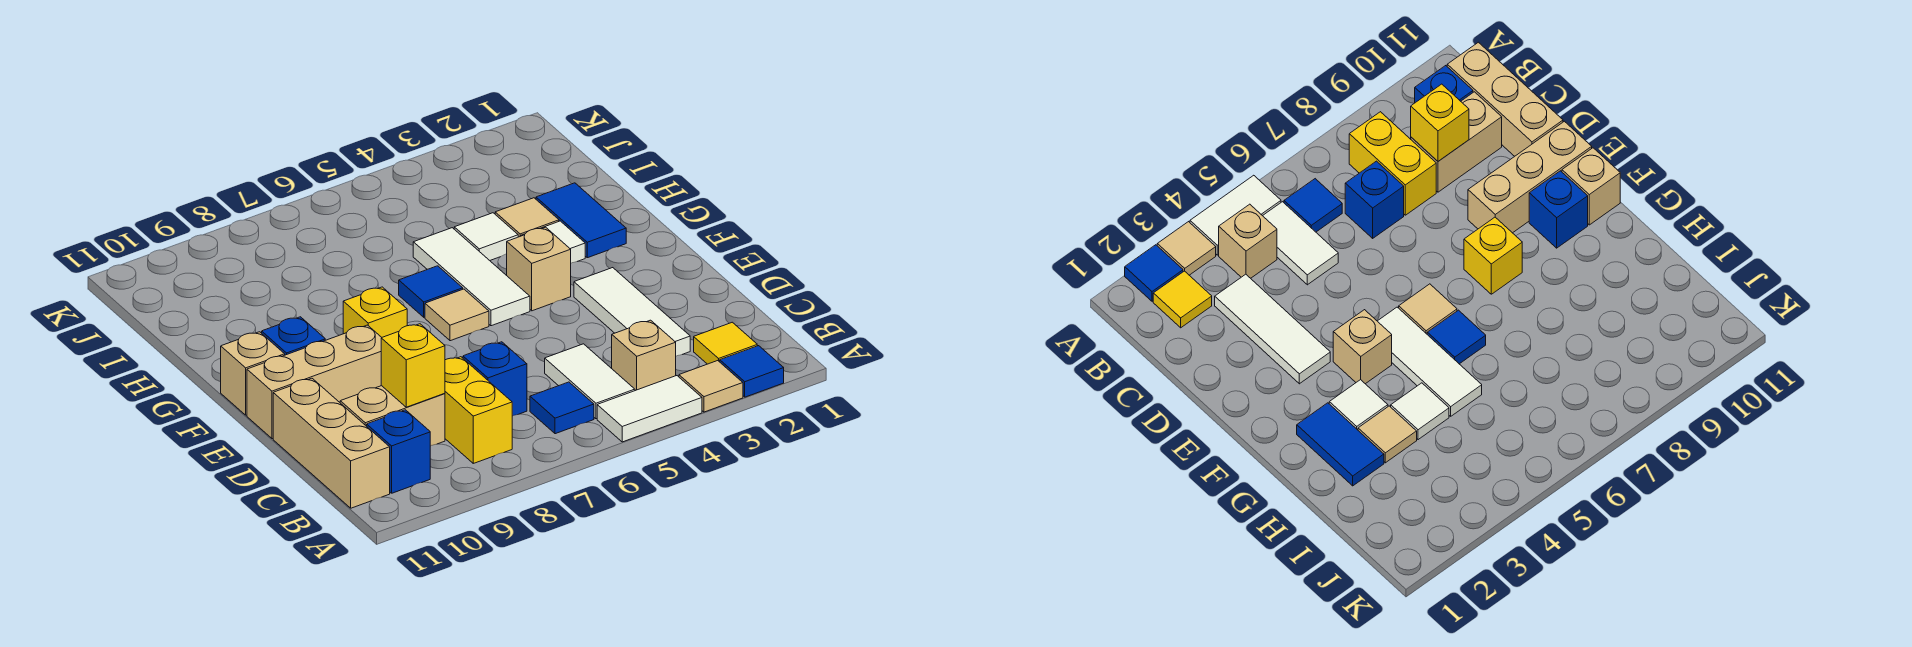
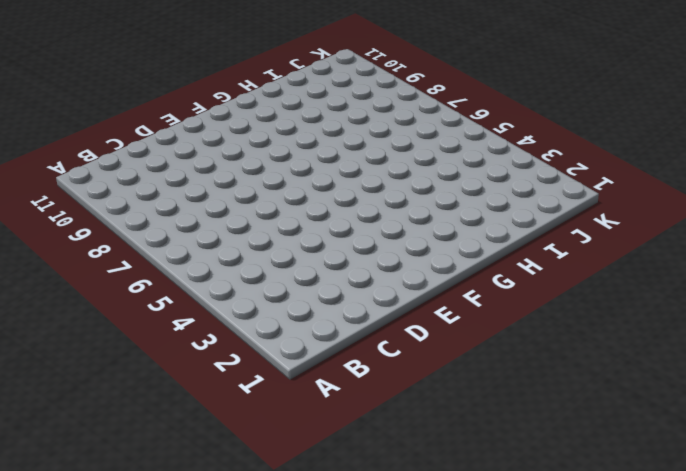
none -> blue tile A2 level 1
none -> tan tile A3 level 1
none -> white tile A4:A5 level 1

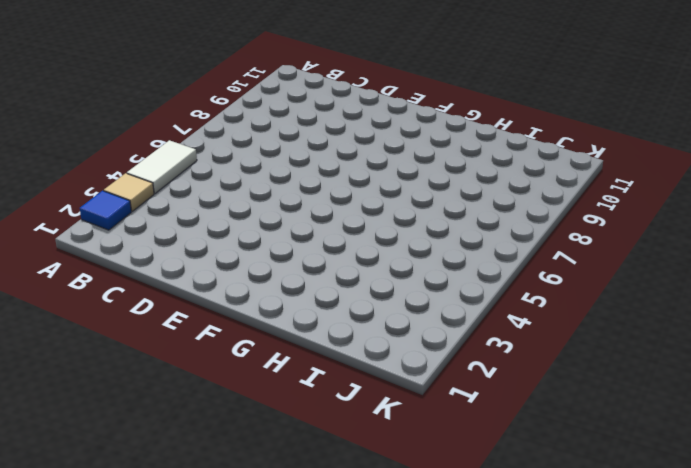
none -> yellow tile B2 level 1
none -> tan brick B4 level 1
none -> white tile B5:C5 level 1

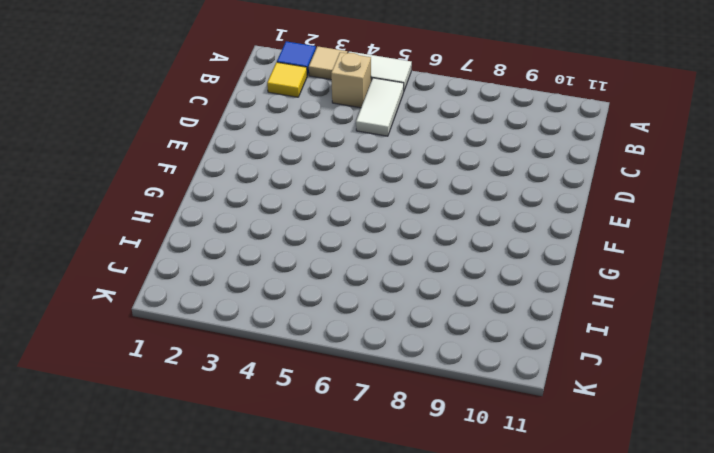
none -> blue tile B6 level 1
none -> yellow brick B8:C8 level 1
none -> blue brick B10 level 1

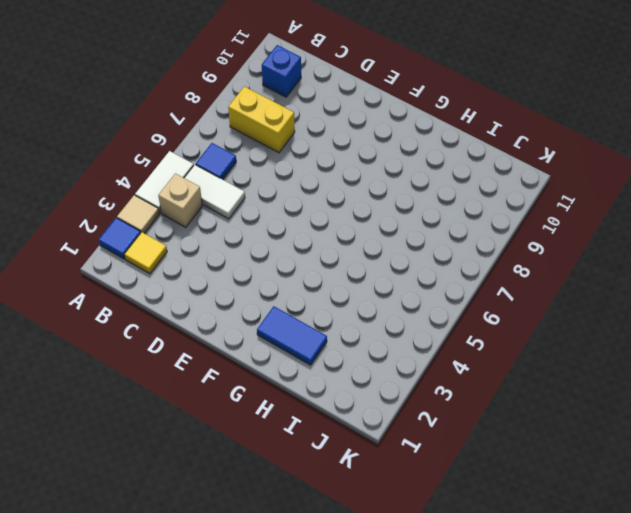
none -> tan brick B11:D11 level 1
none -> white tile C3:E3 level 1
none -> blue brick C7 level 1

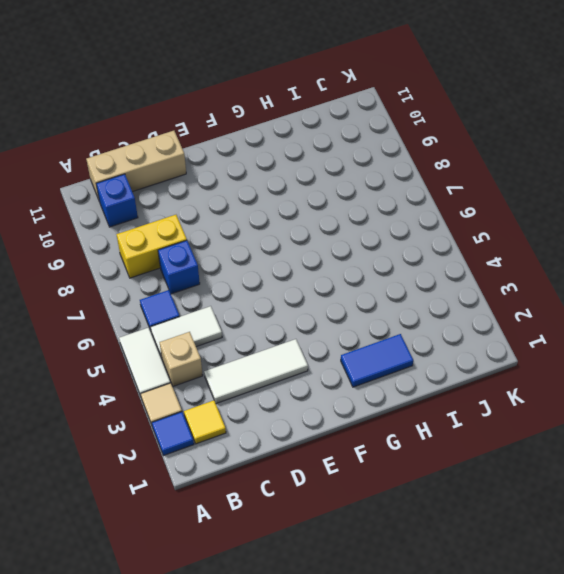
none -> tan brick C9:C10 level 1
none -> tan brick E9:E11 level 1
none -> tan brick F4 level 1

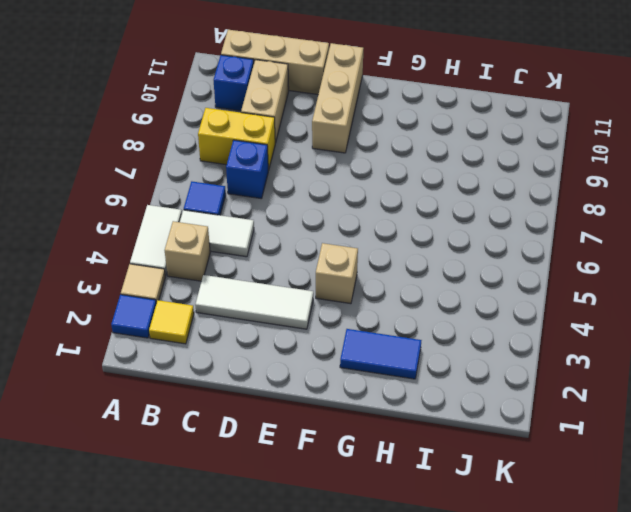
none -> white tile F5:H5 level 1
none -> tan tile F6 level 1
none -> yellow brick F8 level 1

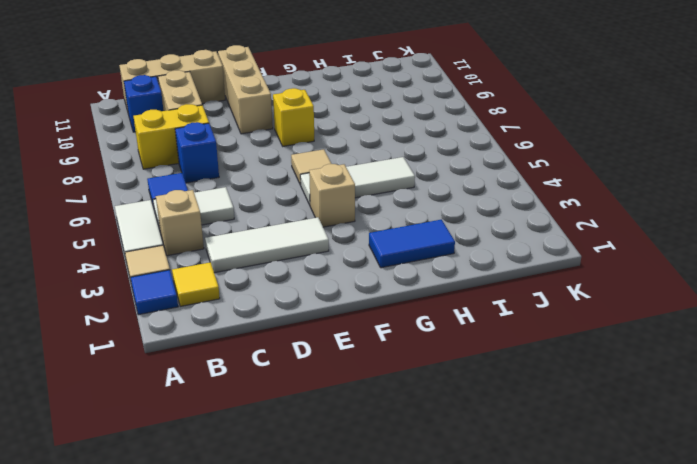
none -> blue brick F10 level 1
none -> tan brick F11 level 1
none -> white tile G3 level 1

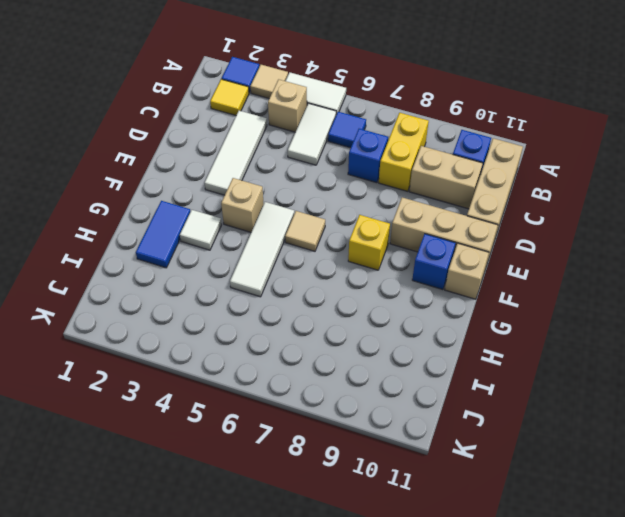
none -> blue tile G6 level 1
none -> tan tile H3 level 1
none -> white tile H4 level 1

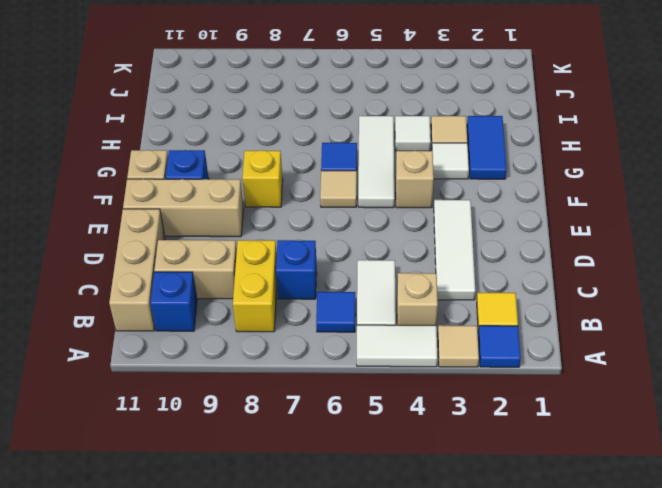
none -> yellow brick C9 level 2

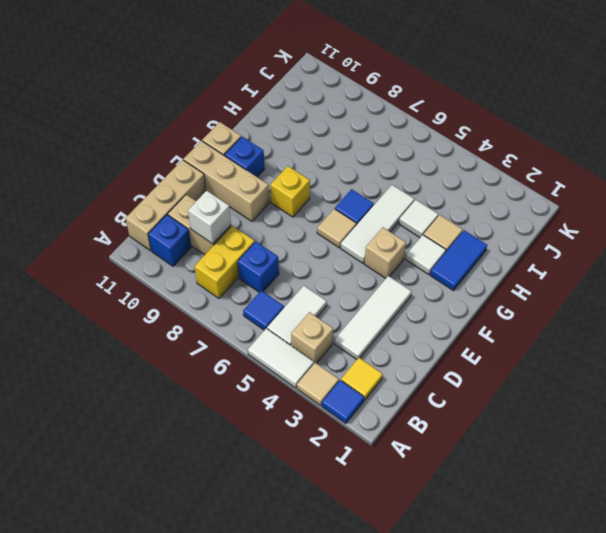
white brick C9 level 2 -> yellow brick C9 level 2

